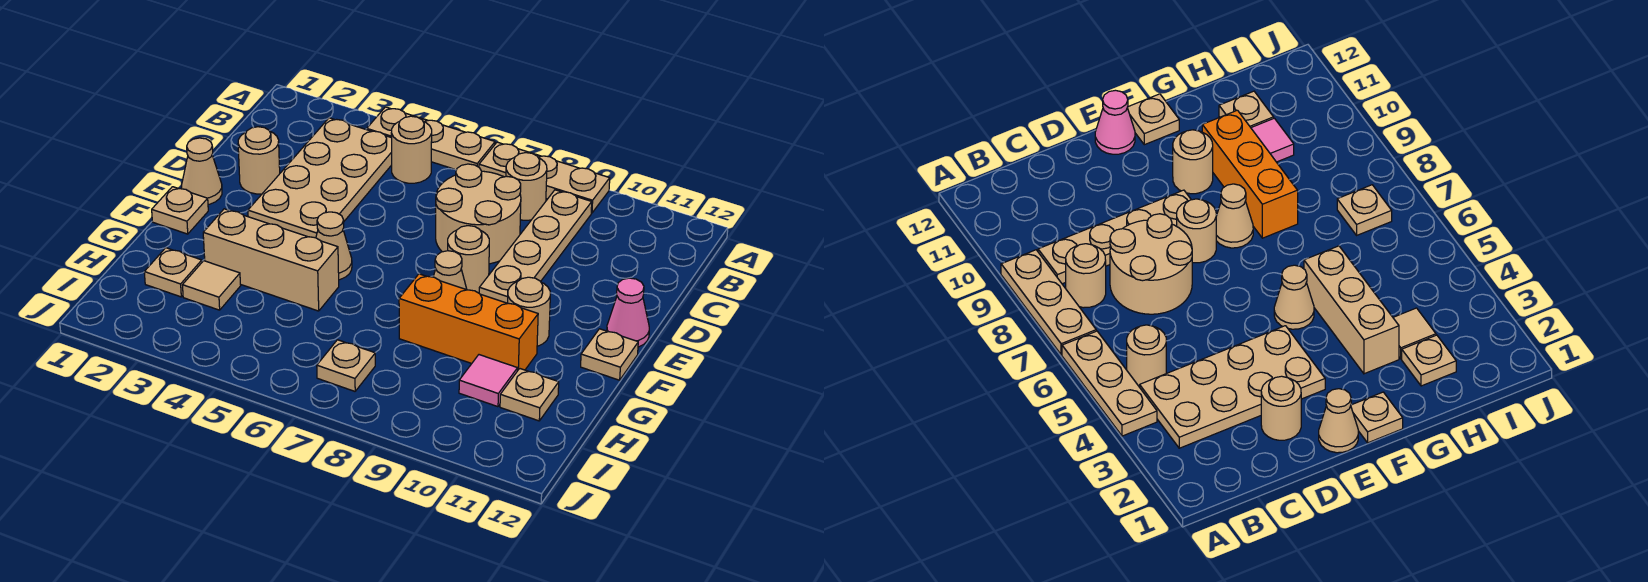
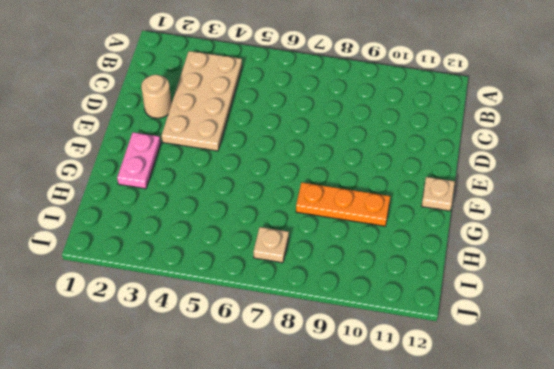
pink plate F2:G2 level 1 -> none
orange plate G8:G10 level 1 -> orange brick G8:G10 level 1
none -> tan plate A4:A6 level 1
none -> tan plate A7:A9 level 1
none -> tan round brick B5 level 1

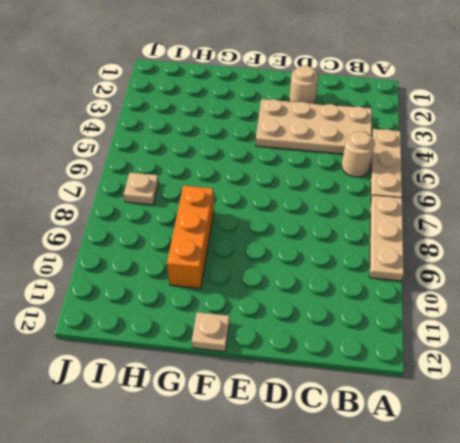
none -> tan round brick B8 level 1
none -> tan plate B9:E9 level 1
none -> tan round brick C7:D8 level 1

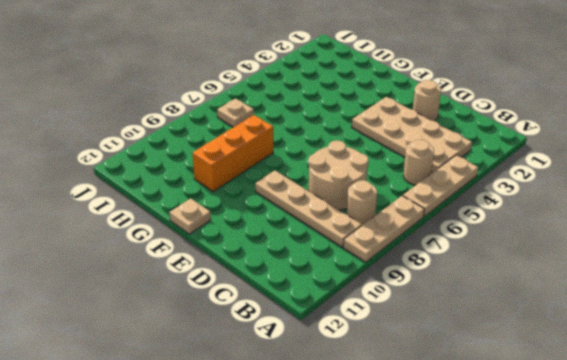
none -> tan cone E1 level 1
none -> tan round brick E8 level 1
none -> pink cone E12 level 1

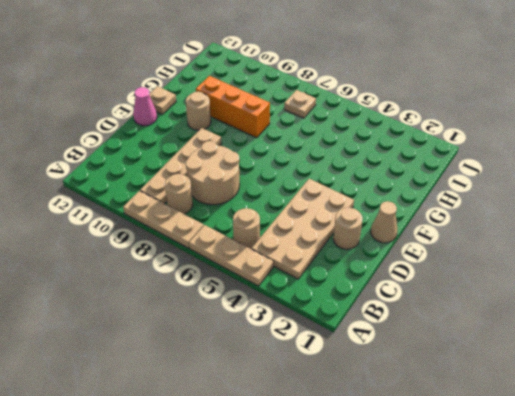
none -> tan round brick E8 level 1
none -> tan plate F1 level 1
none -> tan cone F5 level 1

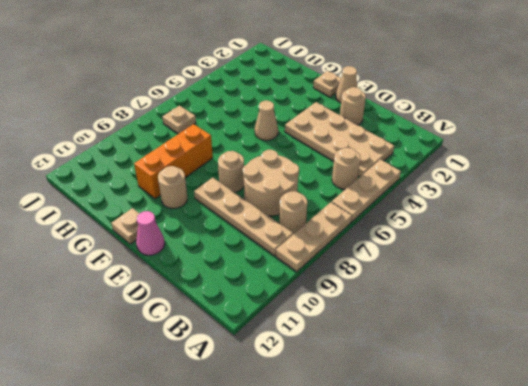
none -> tan cone F8 level 1
none -> tan brick G3:G5 level 1
none -> tan plate H2 level 1

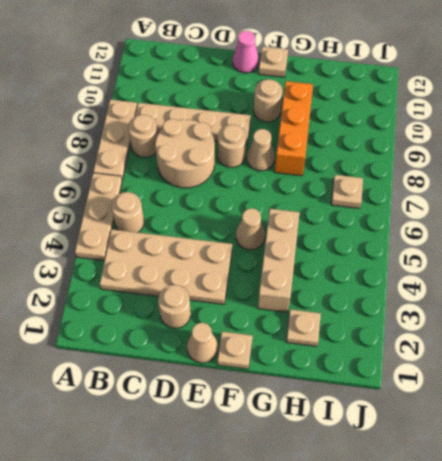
none -> tan tile H3 level 1
none -> pink tile H10 level 1
none -> tan plate H11 level 1

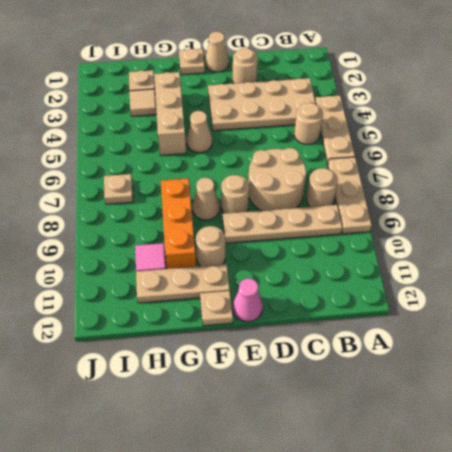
tan plate F11:H11 level 1 -> tan plate H11 level 1

